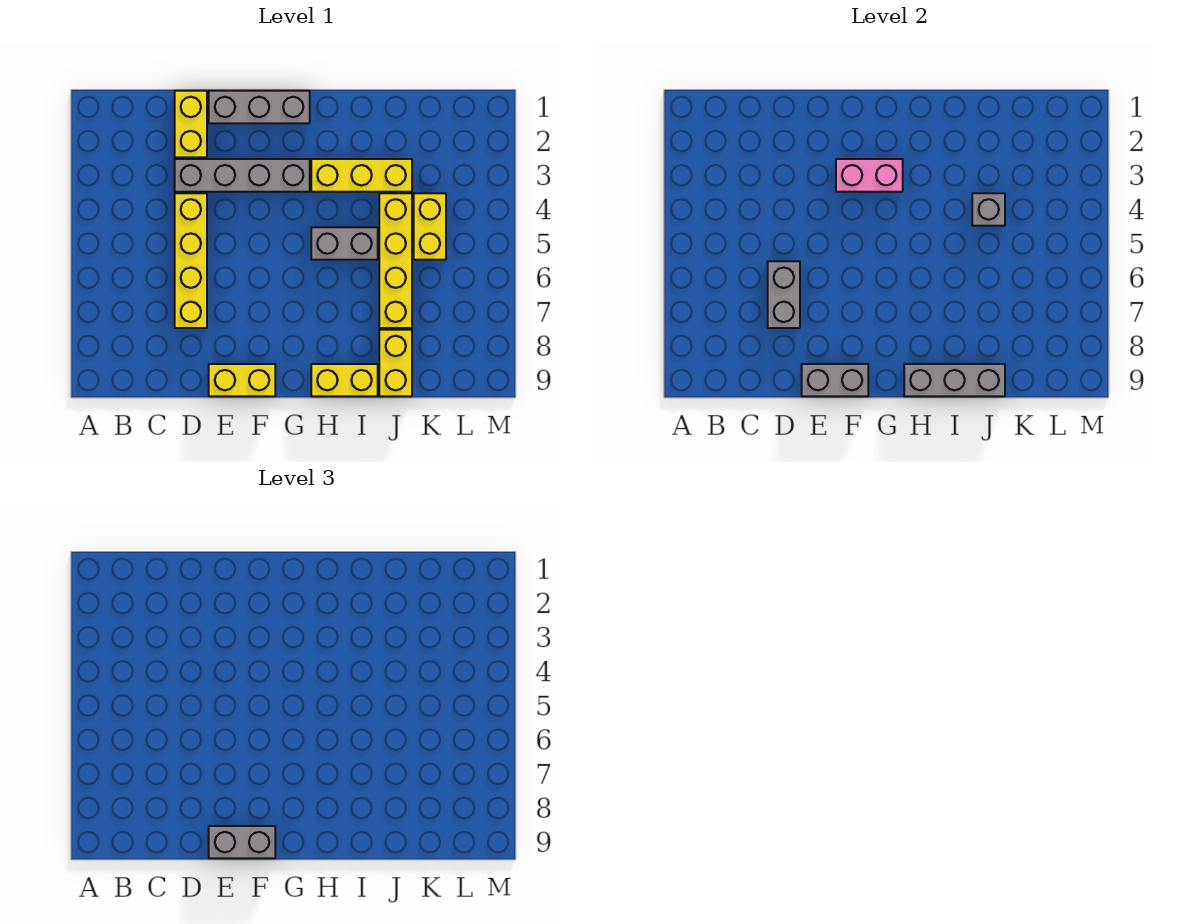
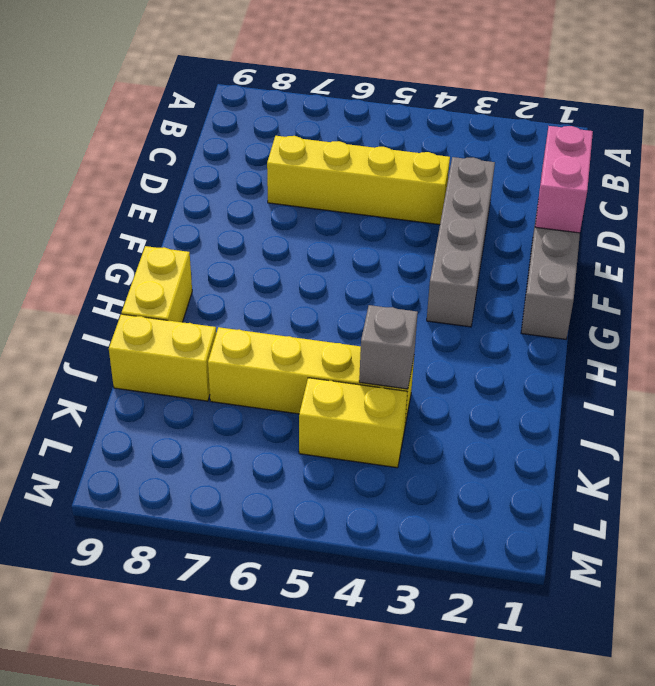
pink brick D1:E1 level 2 -> pink brick F3:G3 level 2
none -> yellow brick D1:D2 level 1
none -> yellow brick E9:F9 level 1
none -> yellow brick H3:J3 level 1

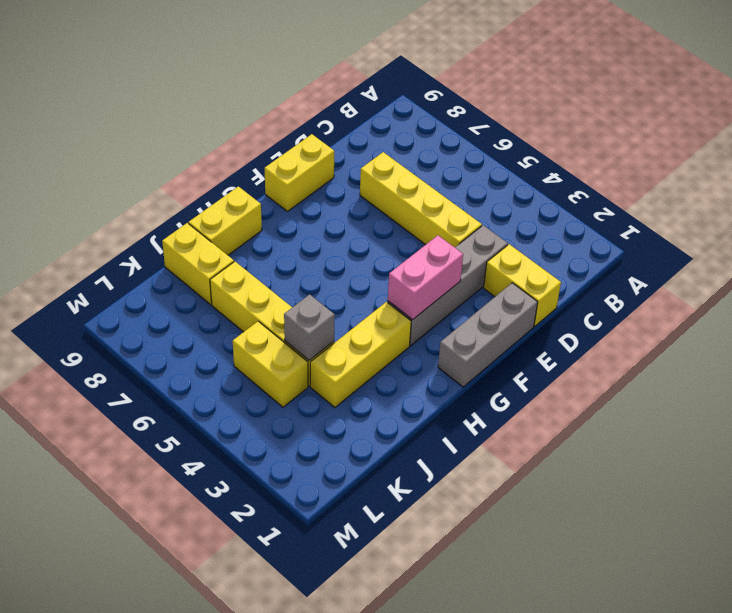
none -> grey brick H5:I5 level 1
none -> grey brick D6:D7 level 2
none -> grey brick E9:F9 level 2

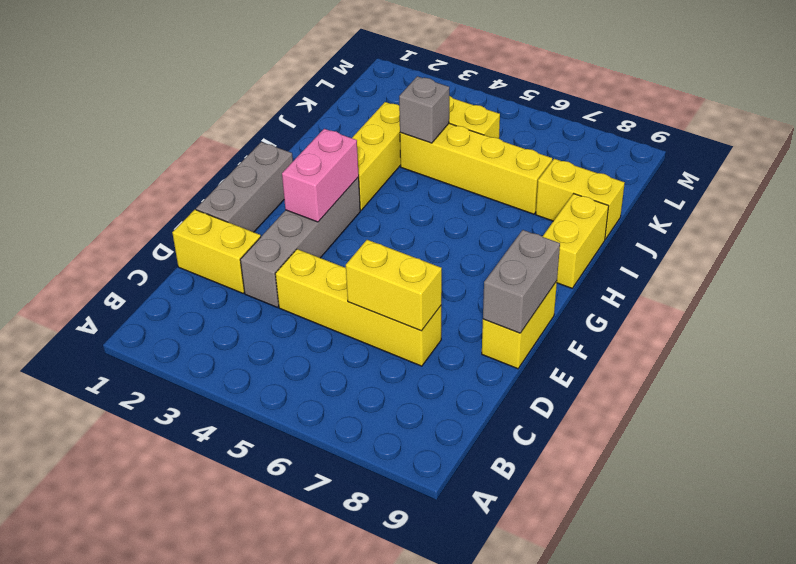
yellow brick D6:D7 level 2 -> grey brick D6:D7 level 2
none -> grey brick H5:I5 level 1
none -> grey brick H9:J9 level 2
none -> grey brick E9:F9 level 3

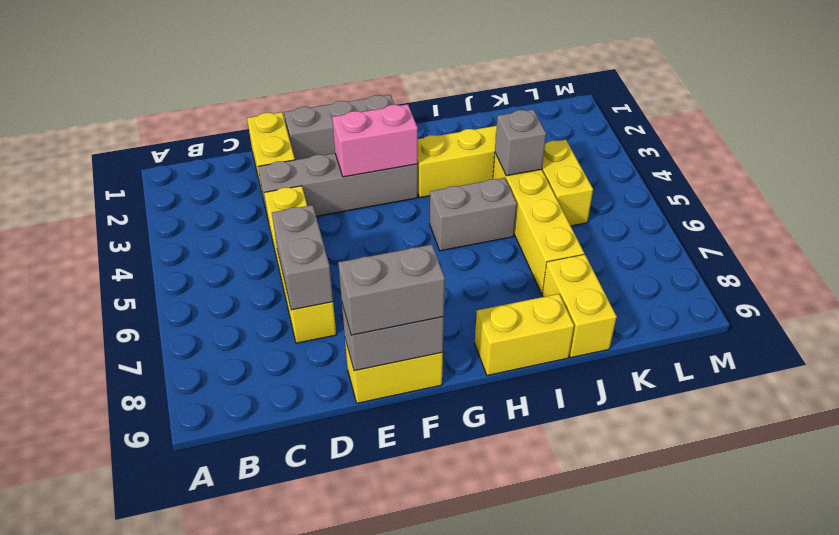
none -> grey brick H9:J9 level 2

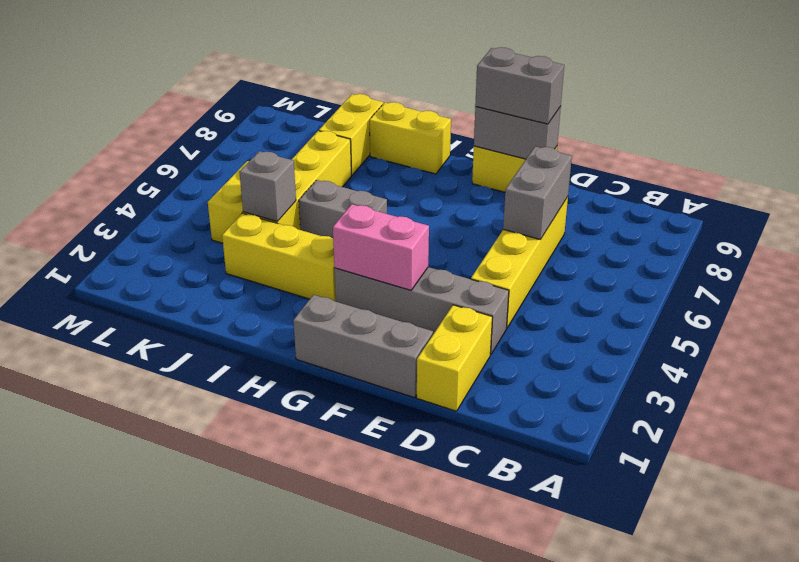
none -> grey brick H9:J9 level 2

